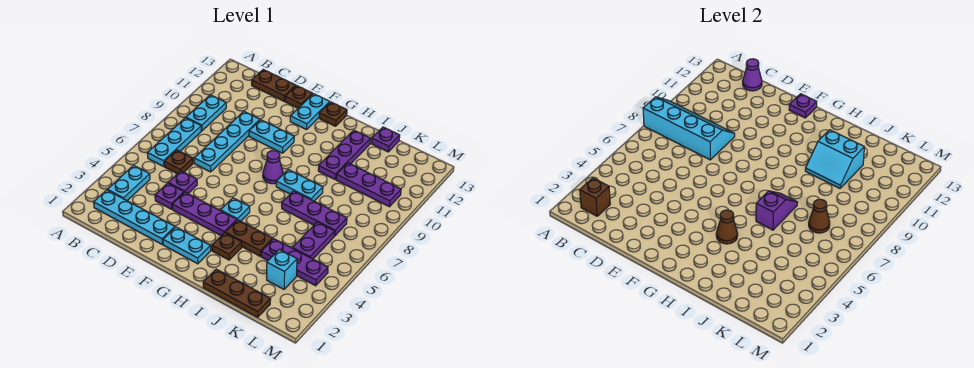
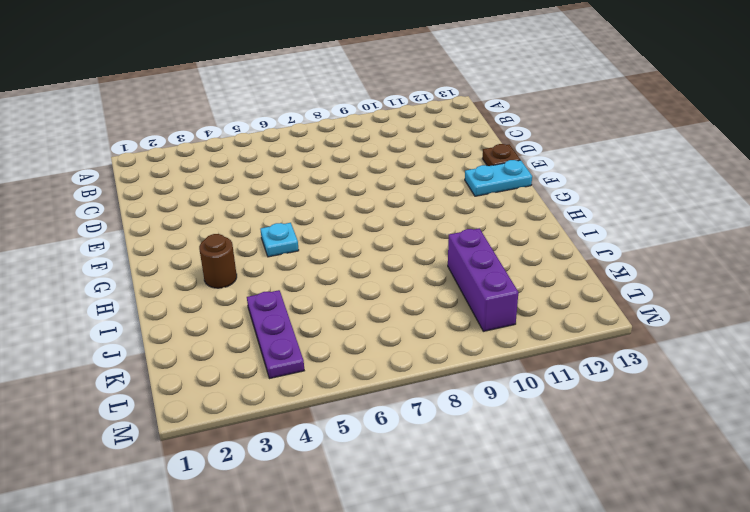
brown round brick H3 level 1 -> brown plate H3 level 1
purple brick J10:L10 level 1 -> purple plate J10:L10 level 1
none -> cyan plate B2:E2 level 1
none -> cyan plate B3:B4 level 1
none -> cyan plate B6:B8 level 1
none -> cyan plate B9:B10 level 1

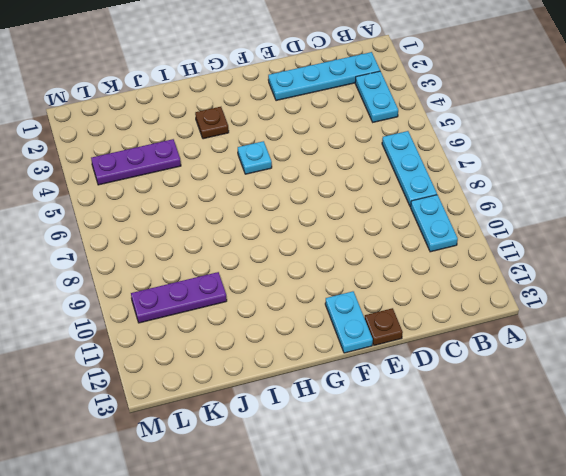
none -> brown plate C6 level 1
none -> brown plate C13:D13 level 1
none -> purple plate D4 level 1
none -> purple plate D5 level 1

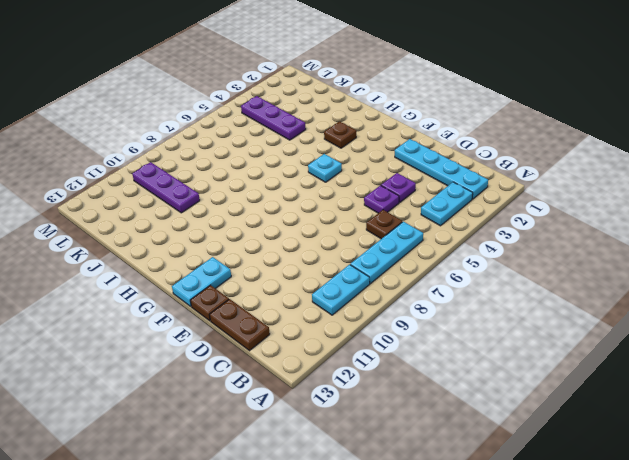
none -> cyan plate D7:D10 level 1
none -> purple plate E4:G4 level 1
none -> cyan plate E10:F10 level 1
none -> cyan plate F2:G2 level 1

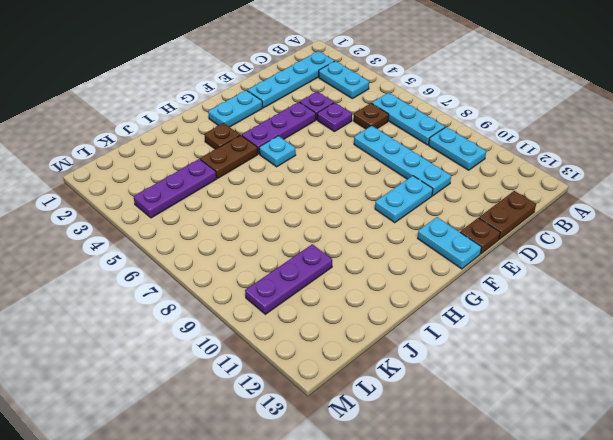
none -> purple cone G8 level 1
none -> brown plate G13 level 1
none -> cyan plate H8:I8 level 1
none -> brown plate I1:K1 level 1

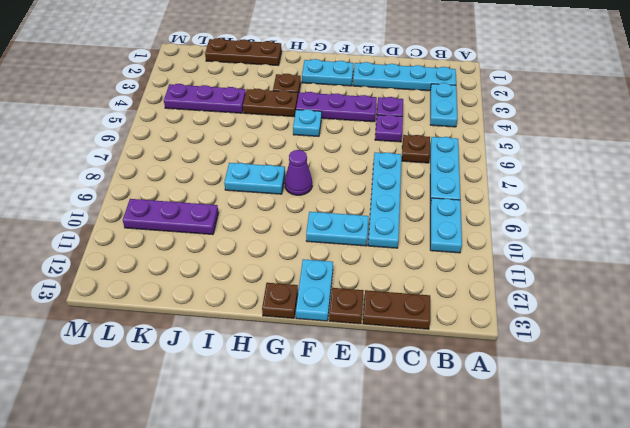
none -> purple plate I7:K7 level 1
none -> purple plate I10:I12 level 1
none -> purple plate J13 level 1
none -> cyan brick K3 level 1

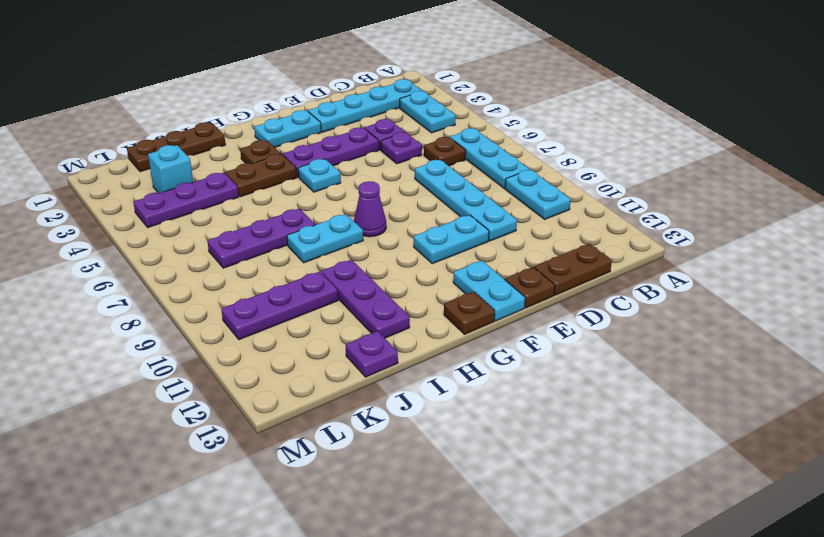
none -> purple plate K5:K6 level 1
none -> cyan slope A8:D9 level 2 top 8
none -> brown brick B2 level 2
none -> purple cone C13 level 2

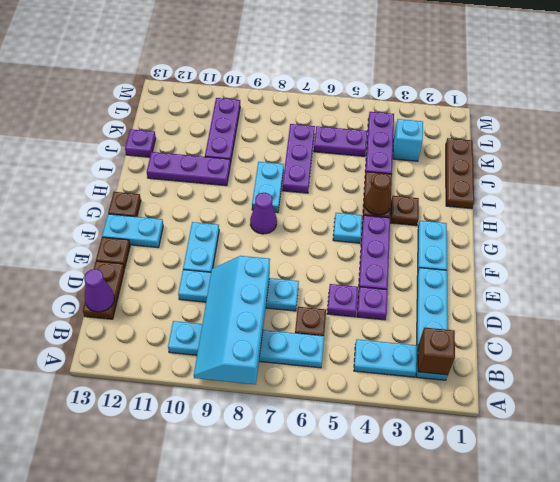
none -> purple plate F13 level 2
none -> purple slope I6:I7 level 2 top 6
none -> cyan slope I10:J11 level 2 top 11
none -> brown cone K7 level 2

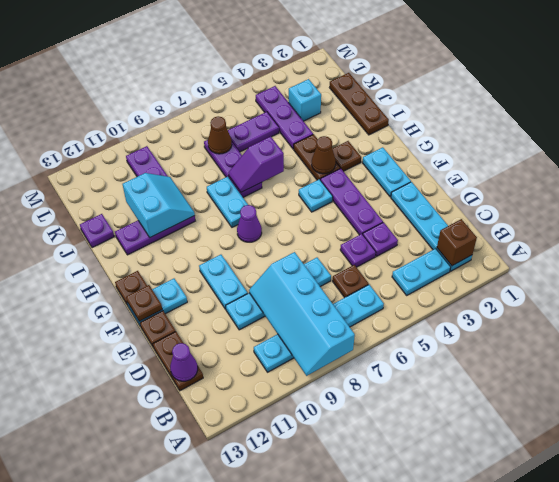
brown plate F13 level 2 -> purple plate F13 level 2

